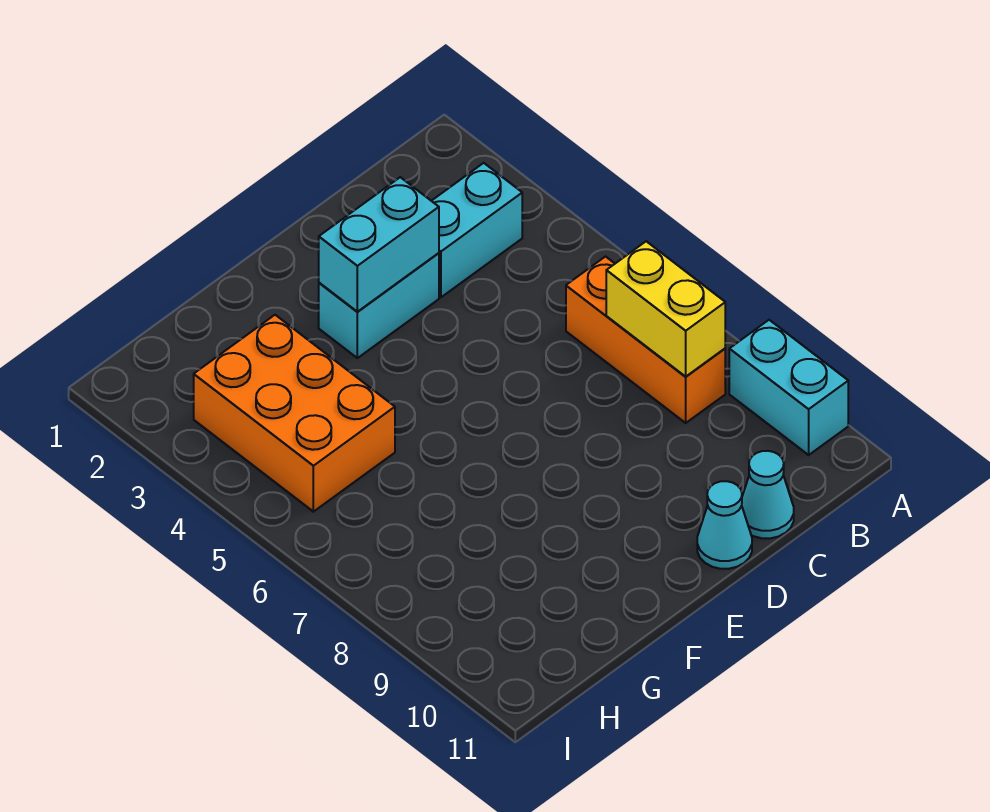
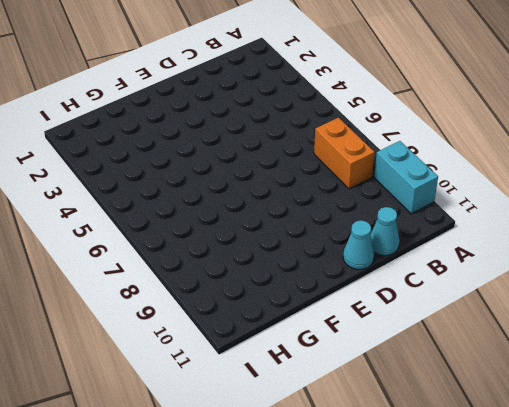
orange brick B7:B8 level 1 -> orange brick B6:B8 level 1
none -> cyan brick B3:C3 level 1
none -> cyan brick D3:E3 level 1

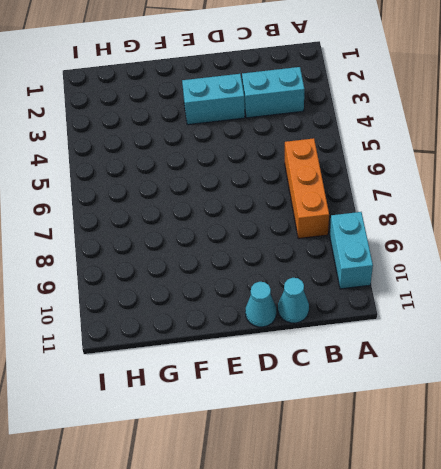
none -> orange brick G3:H5 level 1
none -> yellow brick B7:B8 level 2

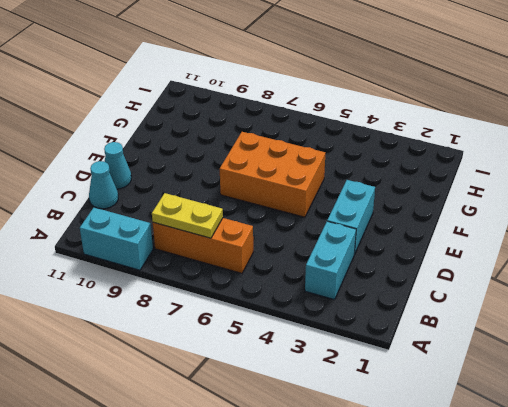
yellow plate B7:B8 level 2 -> yellow brick B7:B8 level 2
orange brick E5:F7 level 1 -> orange brick G3:H5 level 1
none -> cyan brick D3:E3 level 2

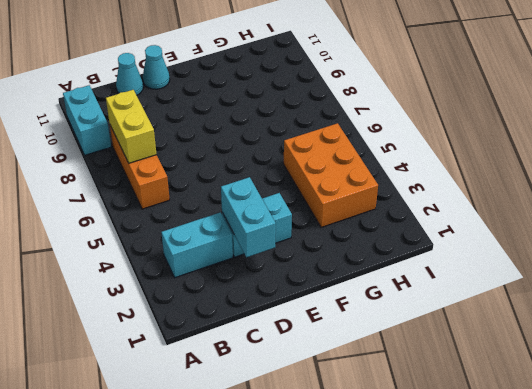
cyan brick D2:D3 level 2 -> cyan brick D3:E3 level 2

